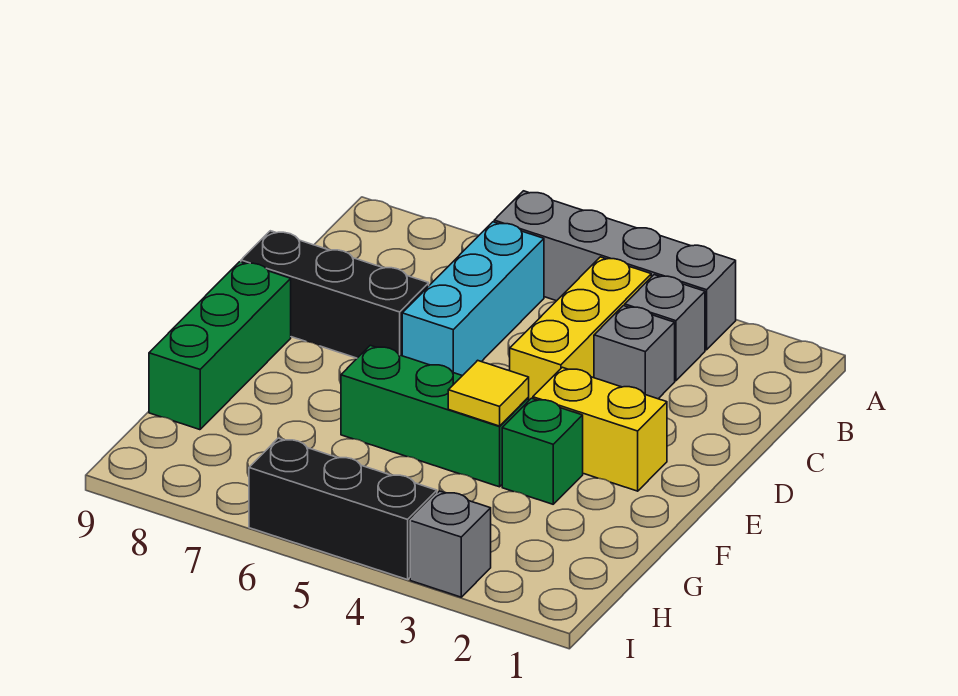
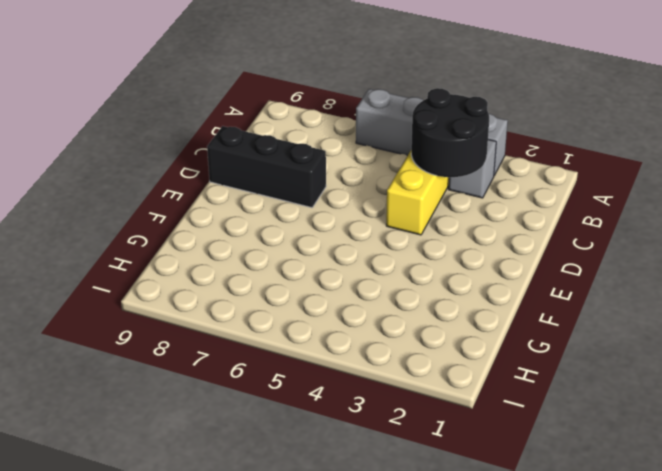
black round brick B3:C4 level 2 -> none
none -> cyan brick B6:D6 level 1
none -> grey brick C3 level 1
none -> yellow brick E2:E3 level 1

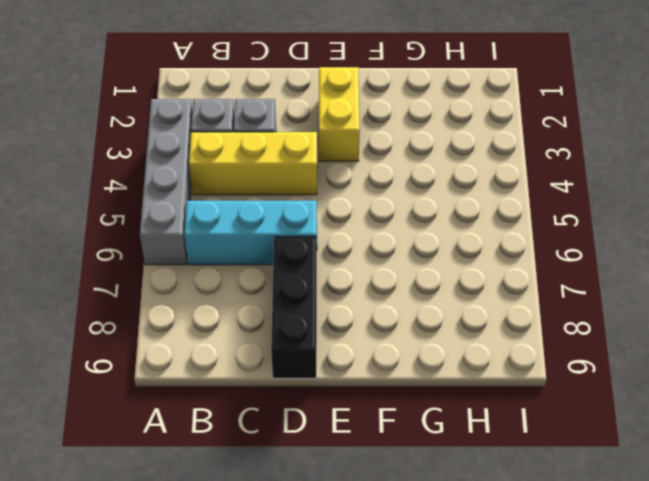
none -> green brick E9:G9 level 1
none -> green brick F3 level 1
none -> green brick F4:F6 level 1

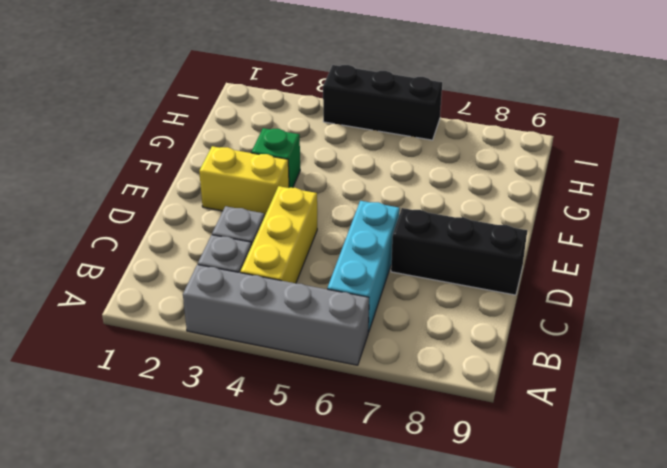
none -> green brick E9:G9 level 1
none -> green brick F4:F6 level 1
none -> grey brick I3 level 1

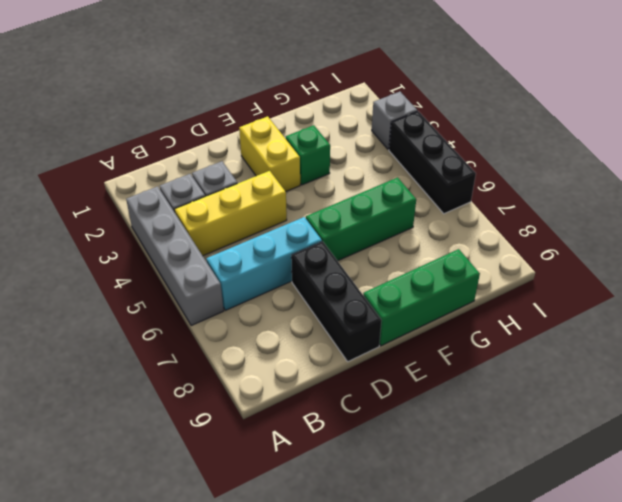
green brick E6:G6 level 1 -> green brick F4:F6 level 1
none -> yellow tile F4 level 2

